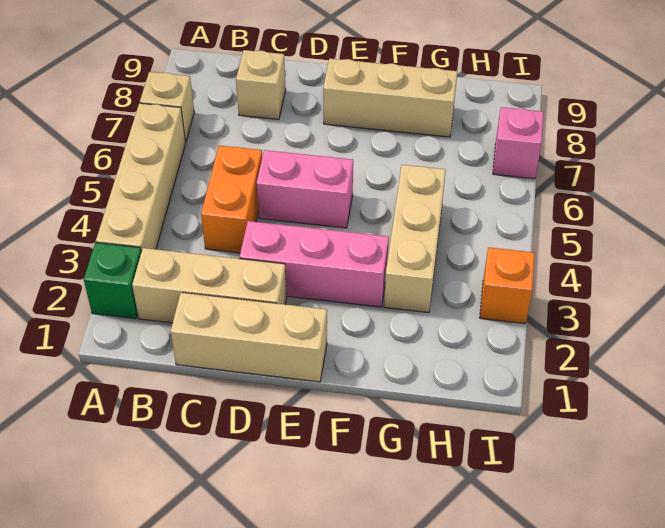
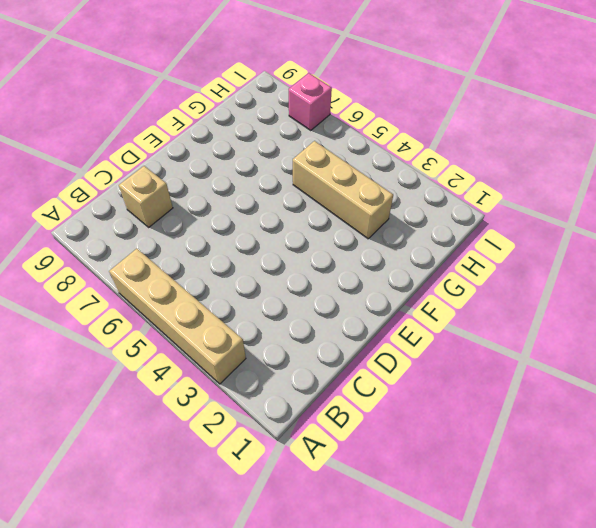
none -> green brick A2 level 1
none -> tan brick A7 level 1
none -> tan brick B2:D2 level 1

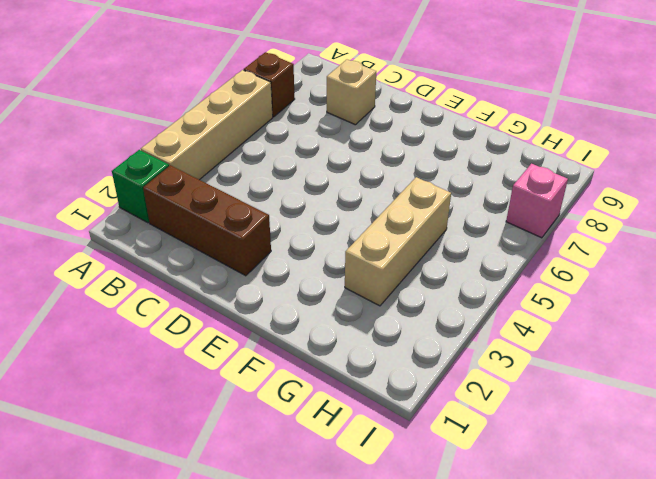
brown brick A7 level 1 -> tan brick A7 level 1
brown brick B2:D2 level 1 -> tan brick B2:D2 level 1
none -> tan brick C1:E1 level 1
none -> orange brick C4:C5 level 1
none -> pink brick D3:F3 level 1

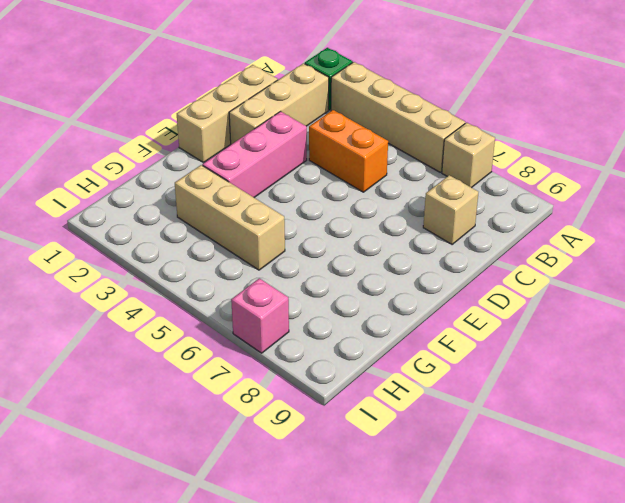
none -> pink brick D5:E5 level 1
none -> tan brick E8:G8 level 1
none -> orange brick I3 level 1

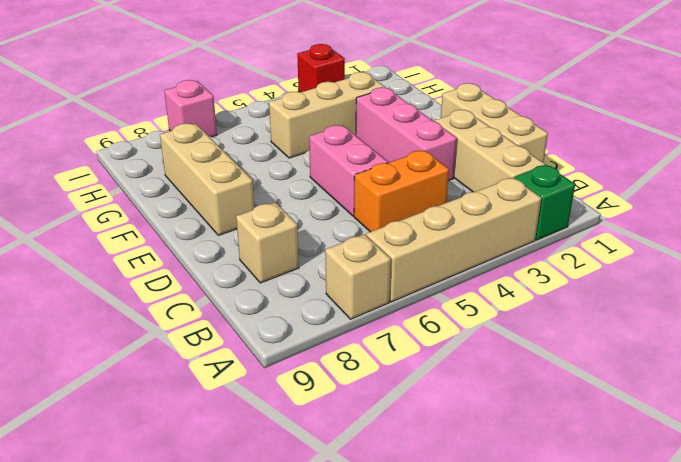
red brick I3 level 1 -> orange brick I3 level 1

